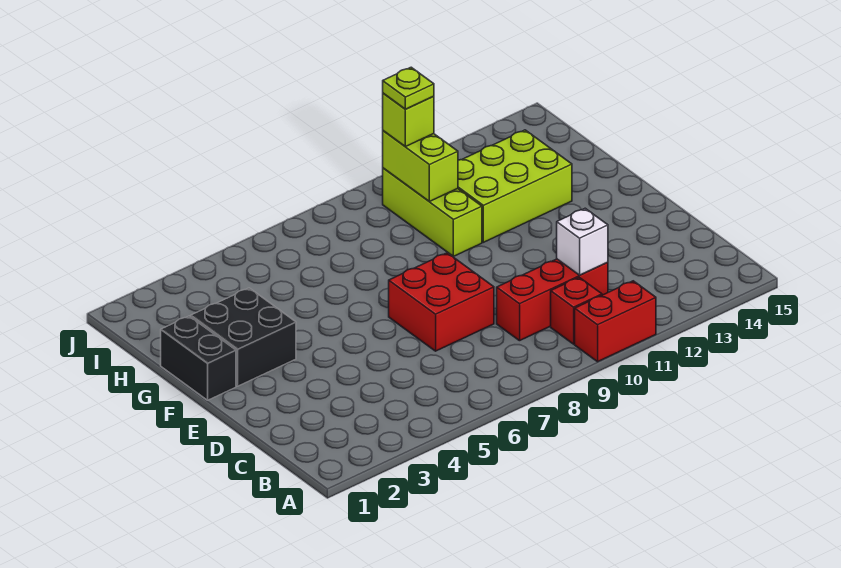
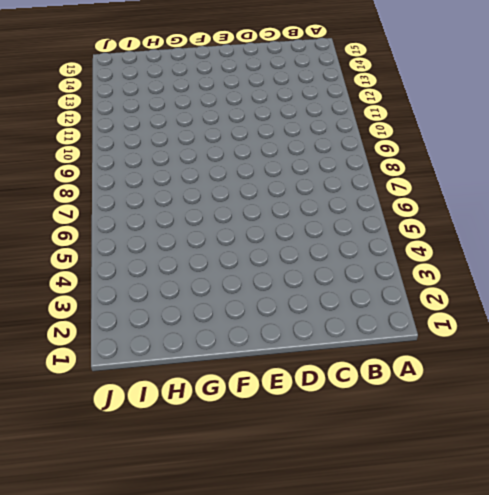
none -> red brick A10:A11 level 1
none -> red brick B10 level 1
none -> red brick C9:C11 level 1

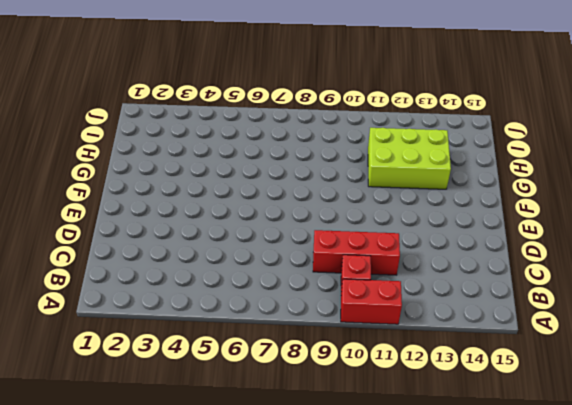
none -> red brick D7:E8 level 1
none -> black brick F1:G1 level 1
none -> black brick F2:G3 level 1

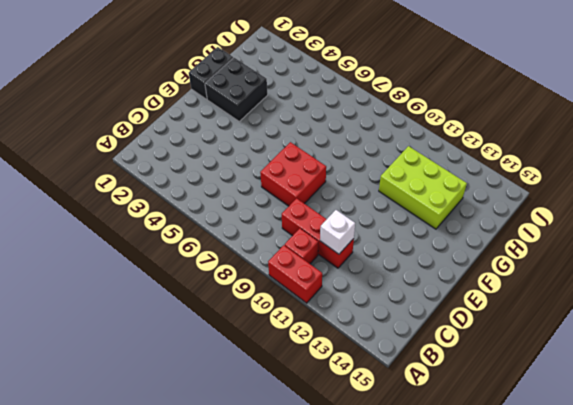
none -> lime brick G10:I10 level 1
none -> lime brick H10:I10 level 2
none -> lime brick I10 level 3

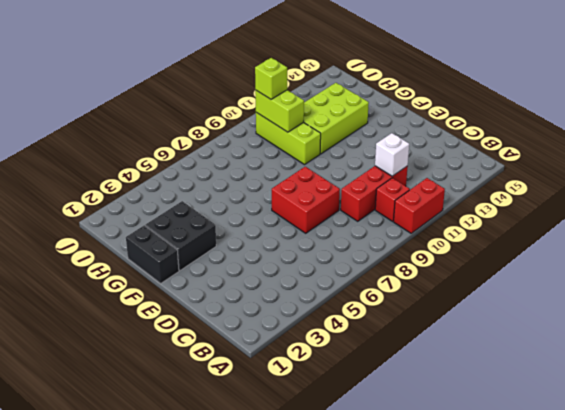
none -> lime plate I10 level 4

